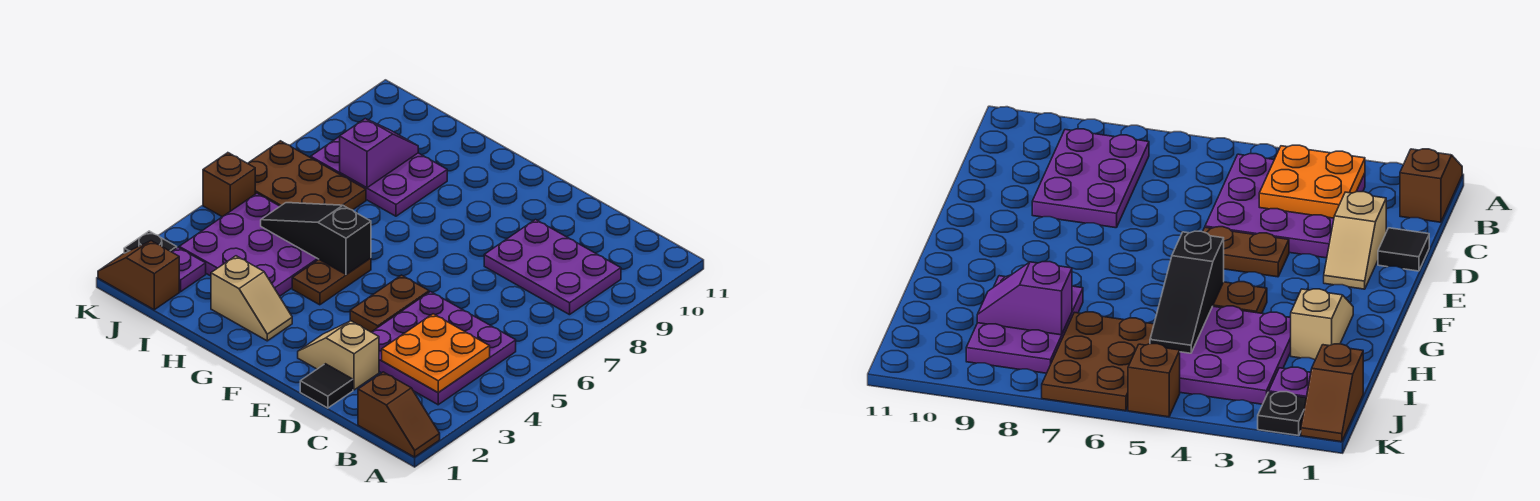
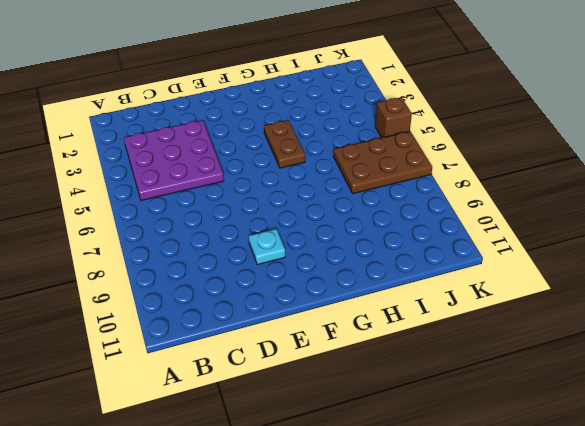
cyan plate E9 level 1 -> none
none -> brown slope A1:B1 level 1 top B
none -> purple plate B8:D9 level 1
none -> black tile D1 level 1

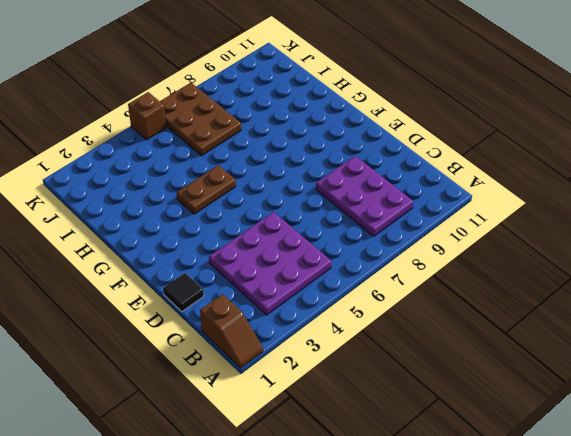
none -> tan slope D2:E2 level 1 top D
none -> brown plate E4:E5 level 1
none -> tan slope G2:H2 level 1 top H

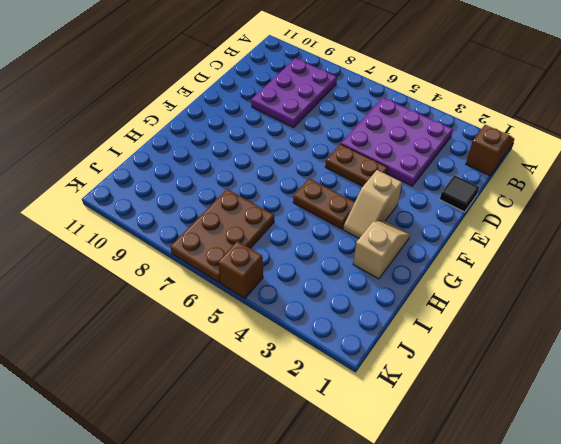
tan slope F3:G3 level 1 top F -> tan slope D2:E2 level 1 top D
none -> purple plate H3:J5 level 1
none -> purple plate H8:J9 level 1
none -> brown slope J1:K1 level 1 top J

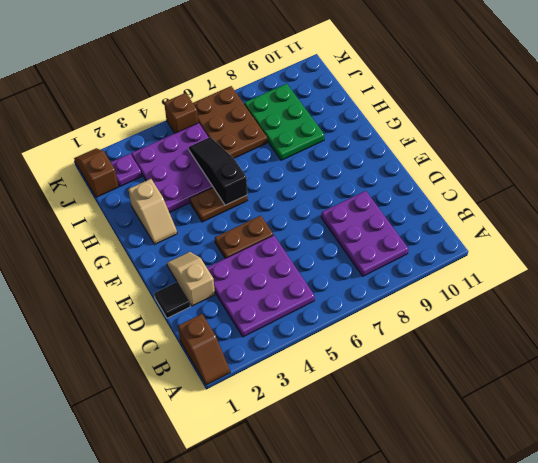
green plate H8:J9 level 1 -> purple plate H8:J9 level 1
none -> black plate K2 level 1
none -> orange plate B3:C4 level 2
none -> purple slope I8:I9 level 2 top 8

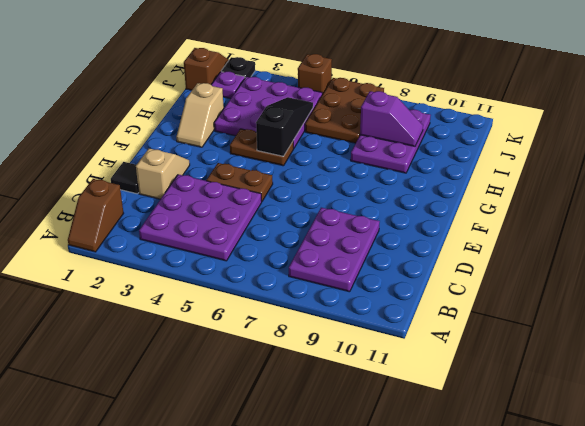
none -> orange plate B3:C4 level 2

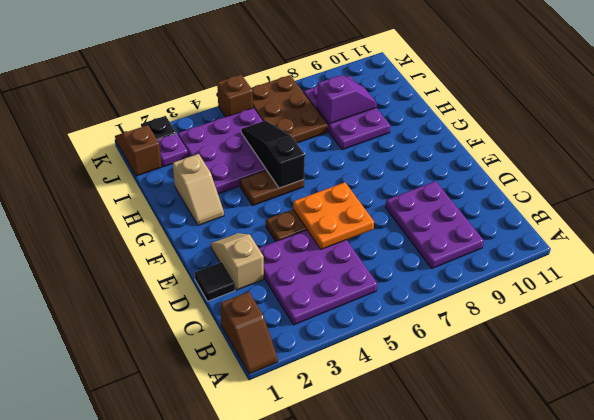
orange plate D5:E6 level 2 -> orange plate B3:C4 level 2

